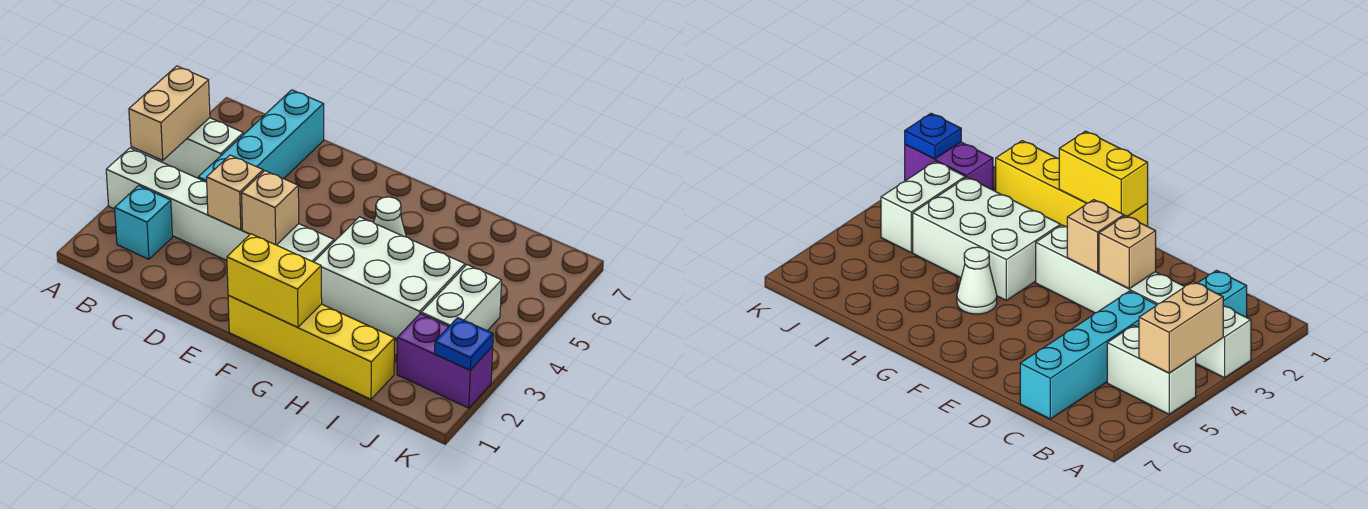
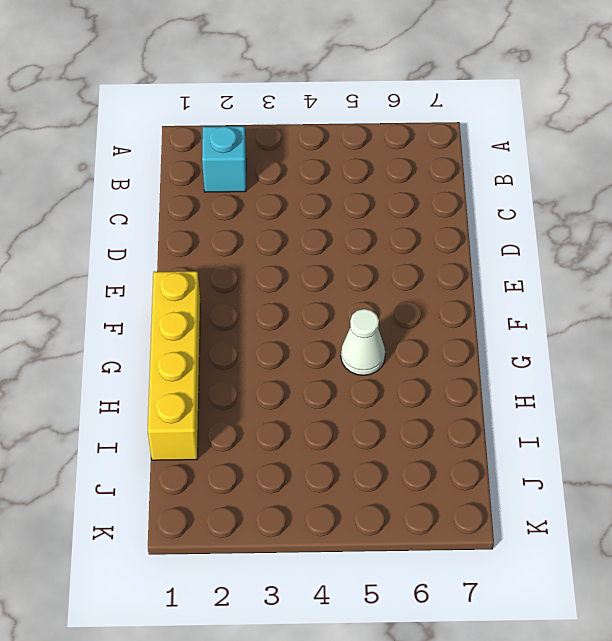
none -> white brick A3:F3 level 1
none -> white brick A5:B5 level 1
none -> cyan brick C4:C7 level 1

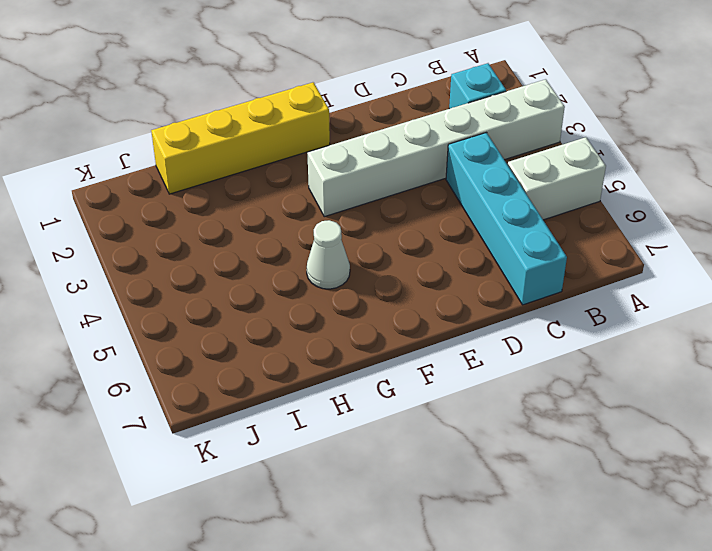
none -> white brick G3:I4 level 1
none -> purple brick J2:K2 level 1
none -> white brick J3:J4 level 1

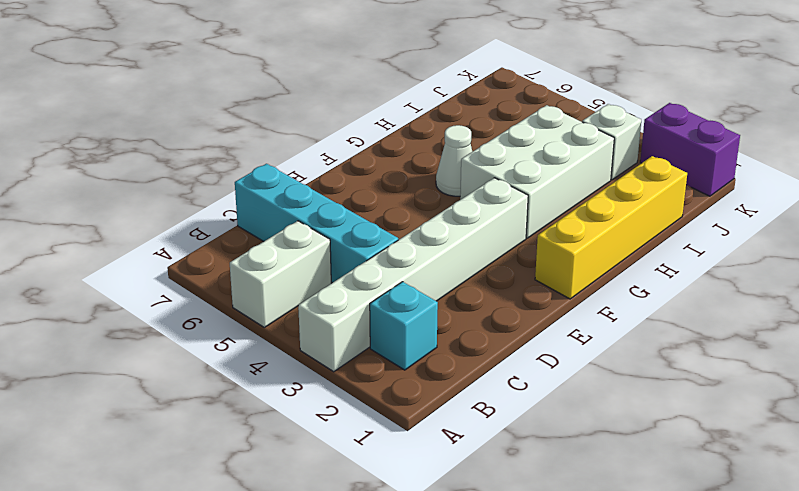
white brick J3 level 1 -> white brick J3:J4 level 1
purple brick K1:K2 level 1 -> purple brick J2:K2 level 1
none -> tan brick A4:A5 level 2
none -> tan brick D3 level 2
none -> tan brick E3 level 2

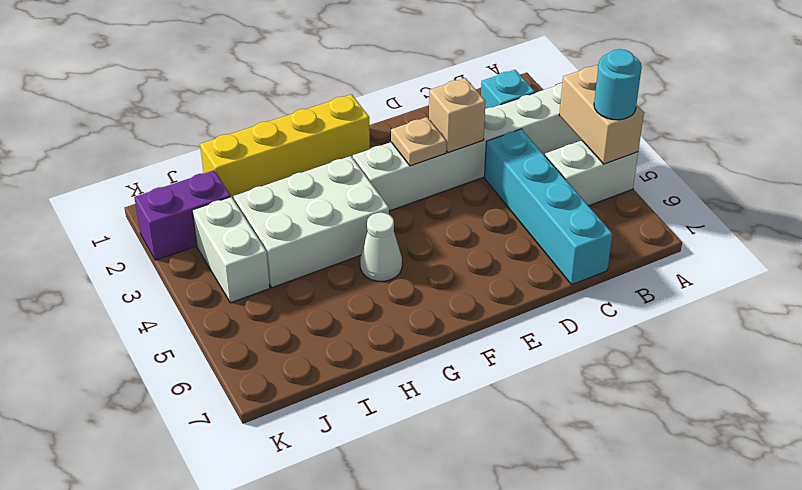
cyan round brick A5 level 3 -> none
tan plate E3 level 2 -> tan brick E3 level 2
none -> yellow brick F1:G1 level 2
none -> blue plate K2 level 2

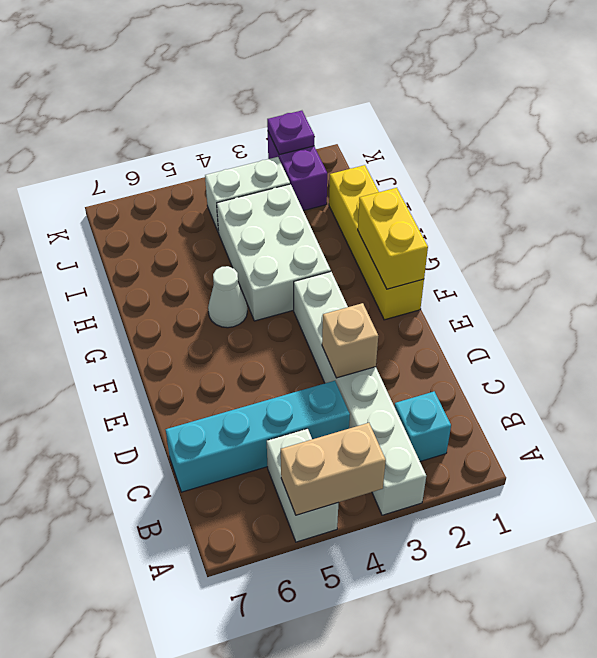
purple plate K2 level 2 -> blue plate K2 level 2
none -> tan brick E3 level 2

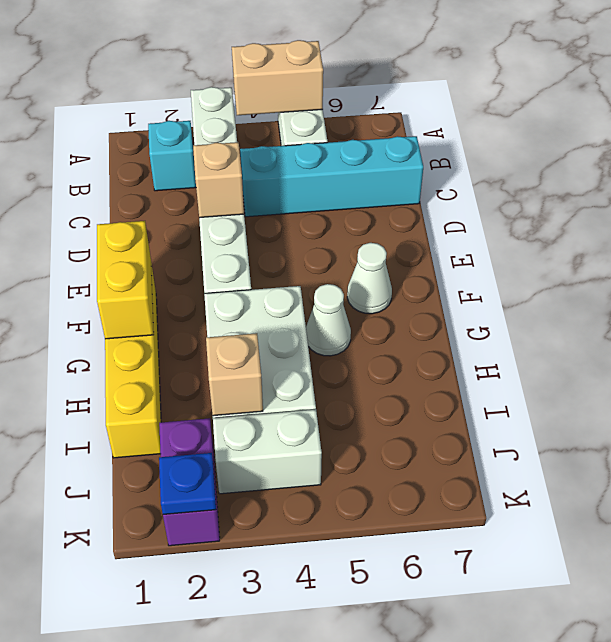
white cone F6 level 1 -> none
tan brick I3 level 2 -> tan brick E3 level 2

